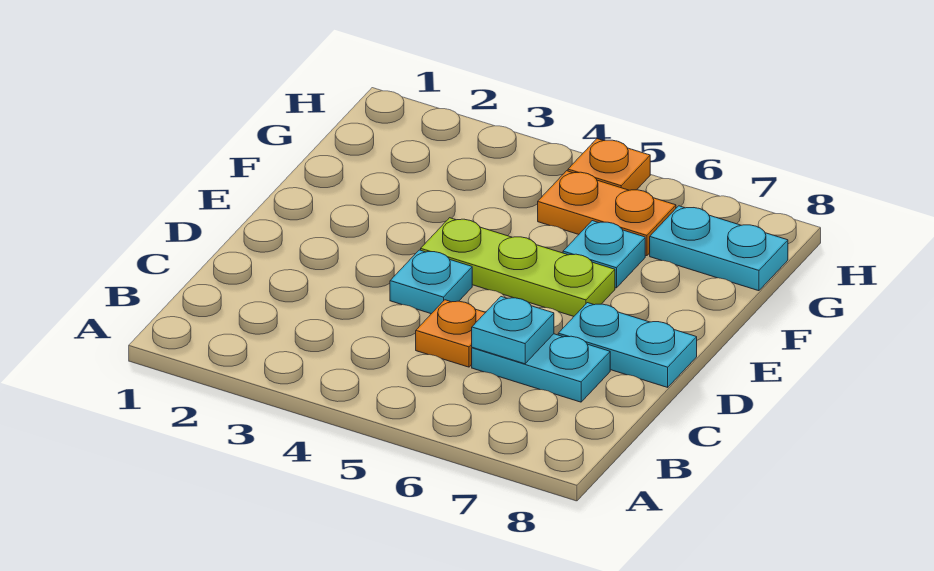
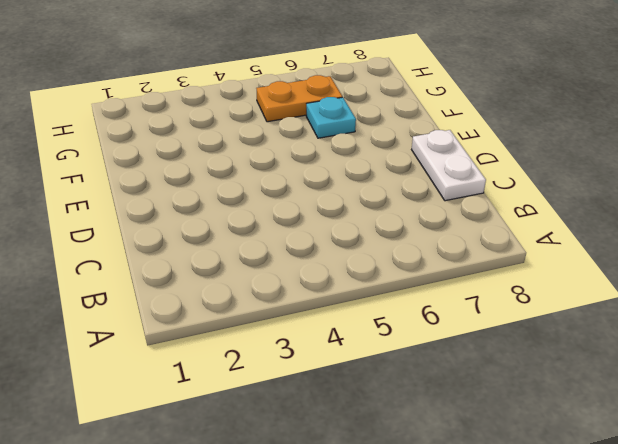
white plate C8:D8 level 1 -> cyan plate D7:D8 level 1
none -> orange plate C5 level 1
none -> cyan plate C6:C7 level 1

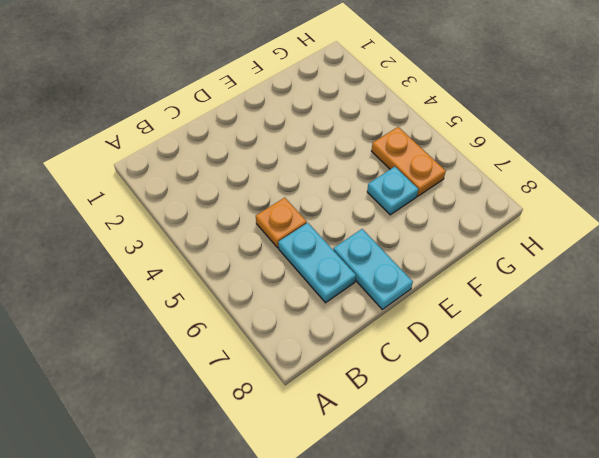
none -> cyan plate D4 level 1
none -> lime plate E4:E6 level 1

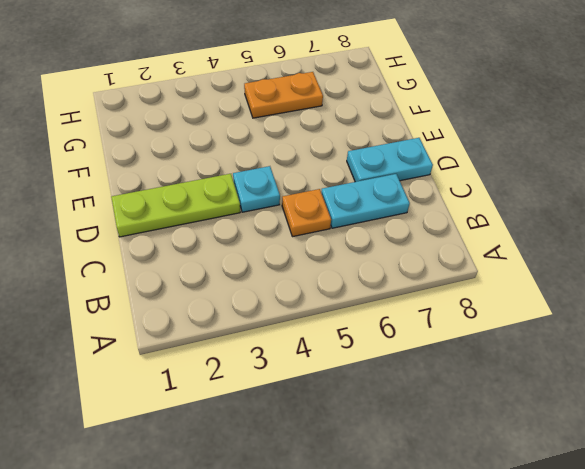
lime plate D1:D3 level 1 -> lime plate E4:E6 level 1
none -> cyan plate F6 level 1
none -> cyan plate G7:G8 level 1

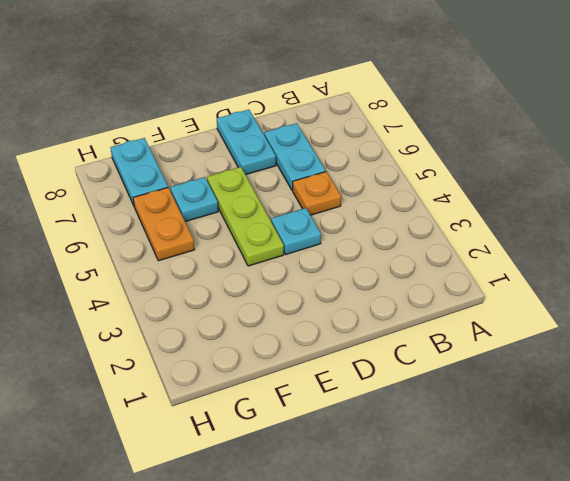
none -> orange plate H5 level 1
none -> cyan plate C6 level 2

